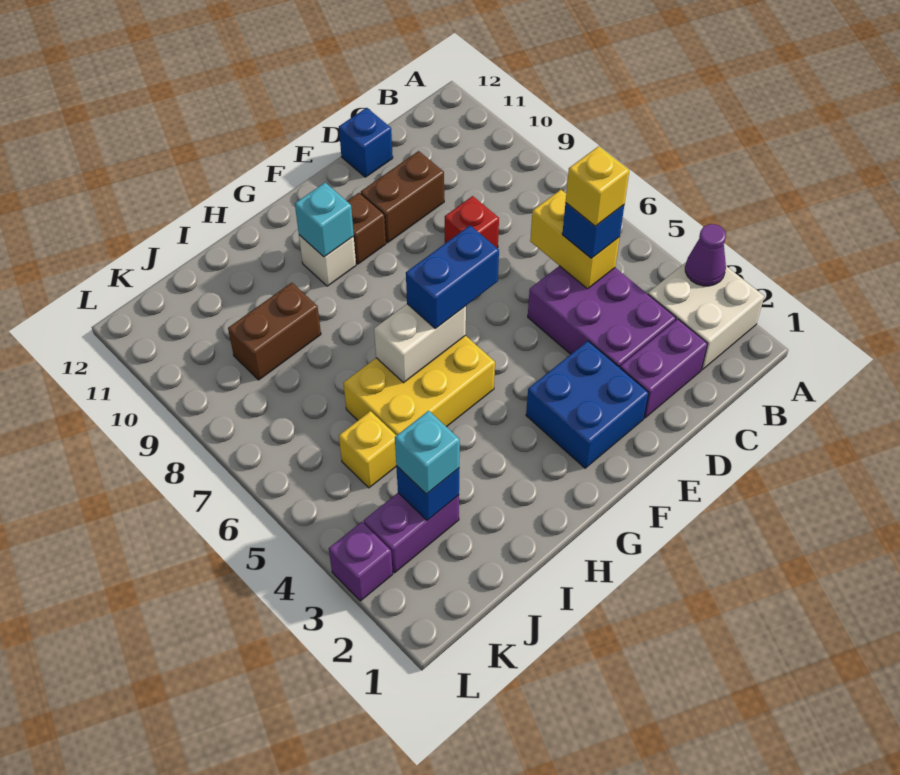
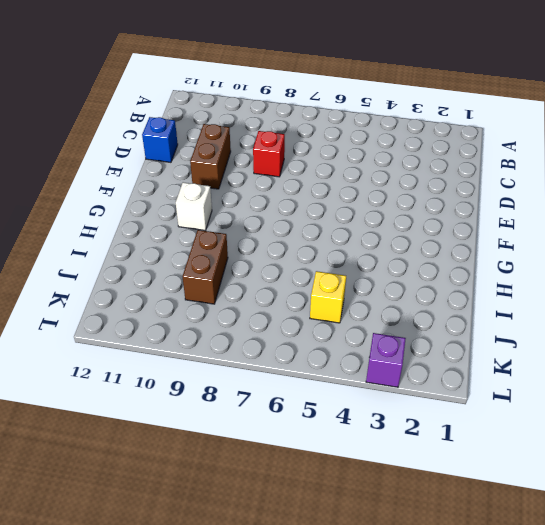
none -> white brick A2:B3 level 1
none -> purple brick C2:D2 level 1
none -> purple brick C3:D5 level 1

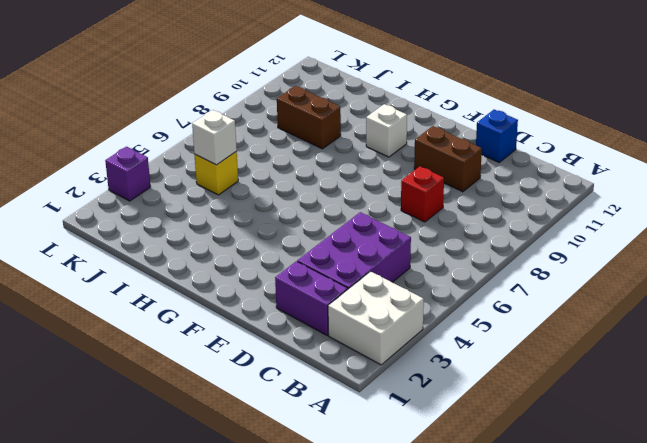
white brick J5 level 2 -> none
none -> blue brick E2:F3 level 1
none -> brown brick F10 level 1
none -> yellow brick G5:I6 level 1

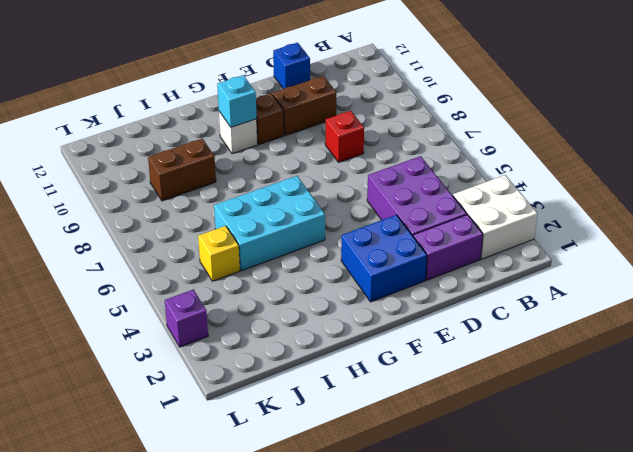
cyan brick G5:I6 level 1 -> yellow brick G5:I6 level 1
none -> purple brick J3:K3 level 1
none -> purple cone A3 level 2
none -> yellow brick C5:C6 level 2

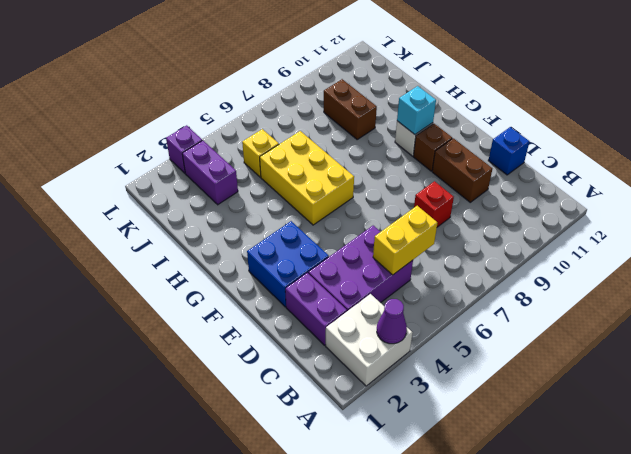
none -> white brick G6:H6 level 2
none -> blue brick J3 level 2
none -> blue brick C5 level 3

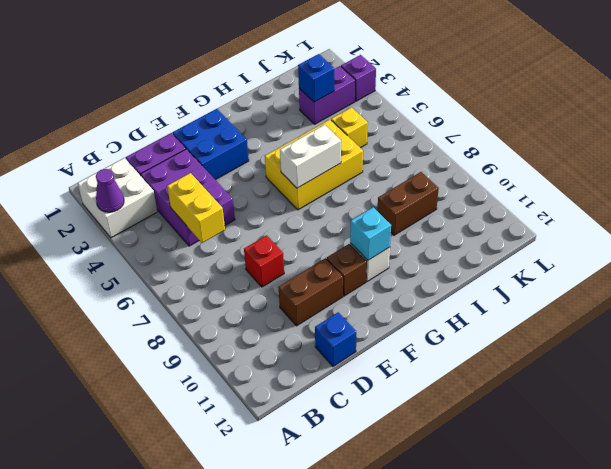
none -> blue brick C5 level 3
none -> blue brick F6:G6 level 3
none -> cyan brick J3 level 3

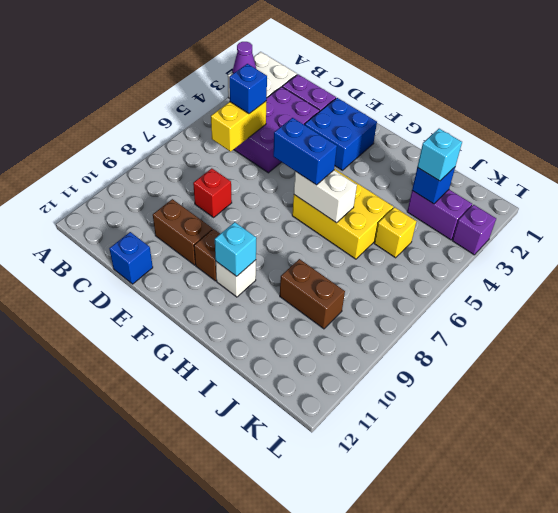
none -> yellow brick C5 level 4

